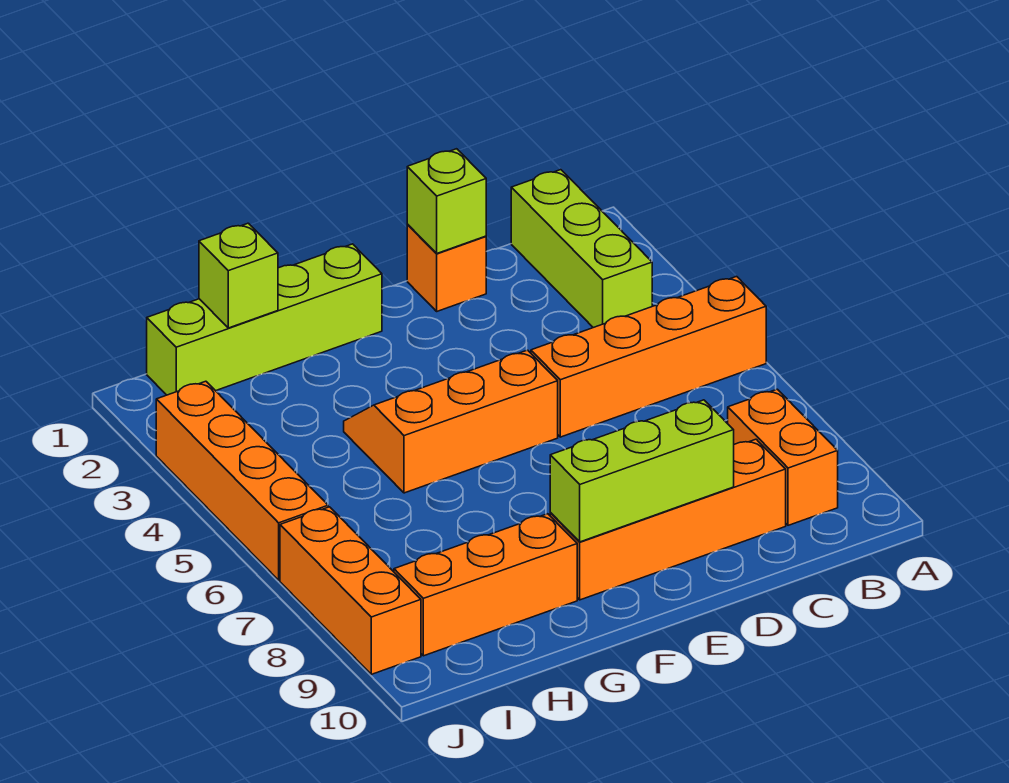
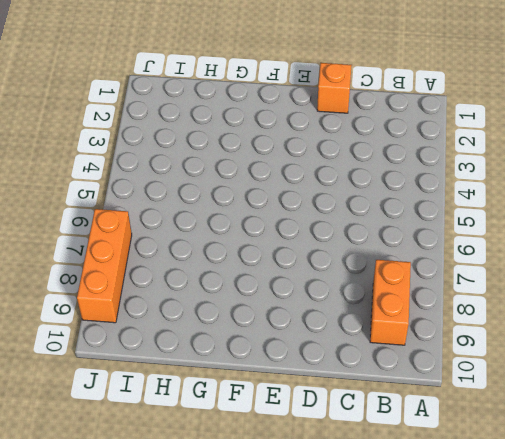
none -> orange brick A5:D5 level 1
none -> lime brick B1:B3 level 1
none -> orange brick C9:F9 level 1

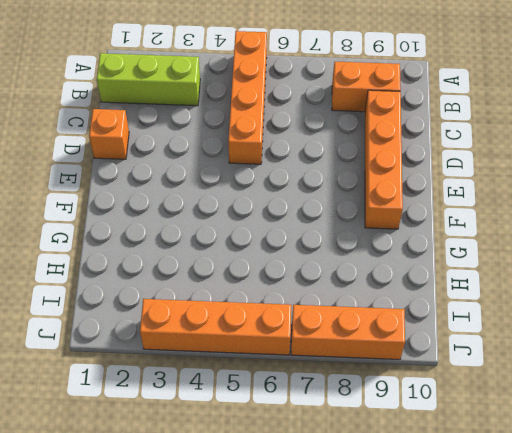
none -> orange slope E4:G5 level 1 top 5
none -> lime brick F1:I1 level 1
none -> orange brick G9:I9 level 1

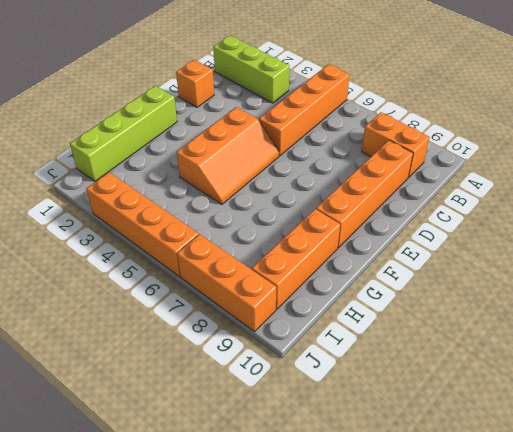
orange slope E4:G5 level 1 top 4 -> orange slope E4:G5 level 1 top 5
none -> lime brick D1 level 2
none -> lime brick D9:F9 level 2
none -> lime brick H1 level 2

